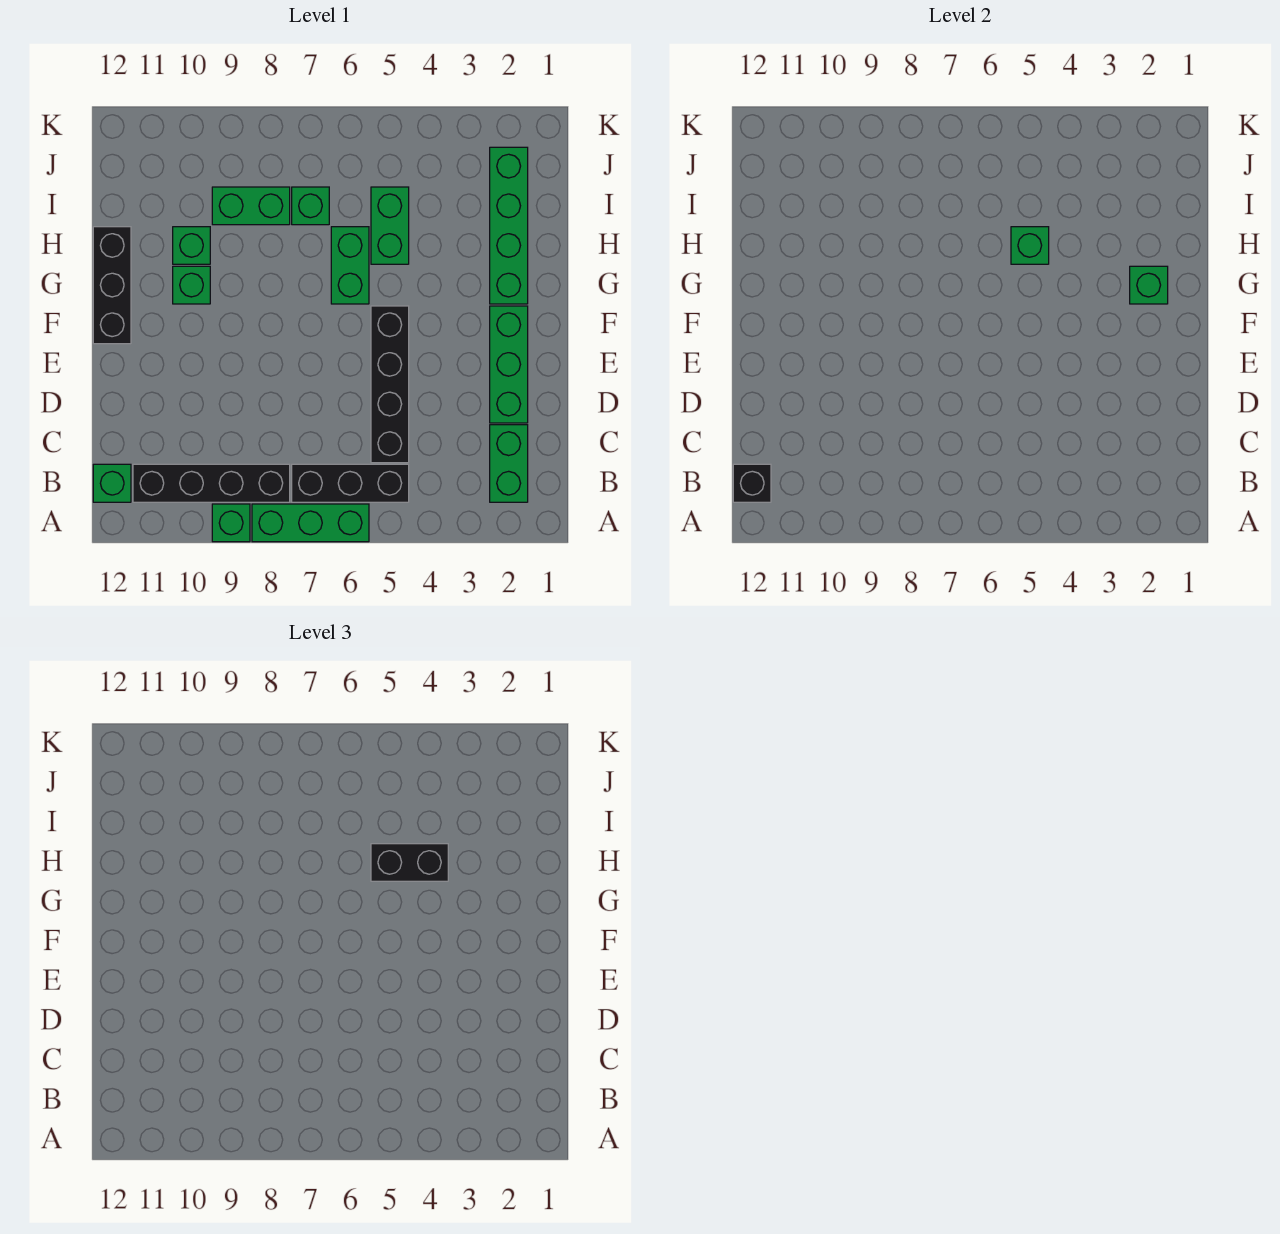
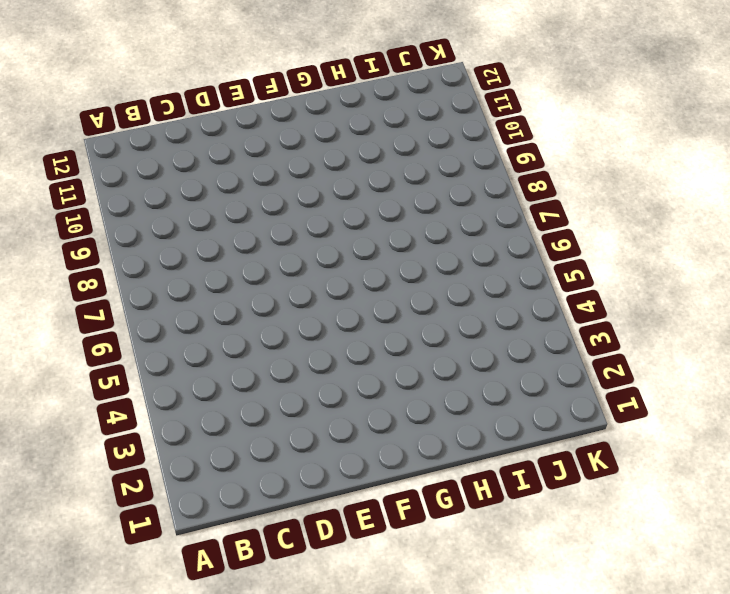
none -> green brick A6:A8 level 1
none -> green brick A9 level 1
none -> green brick B2:C2 level 1

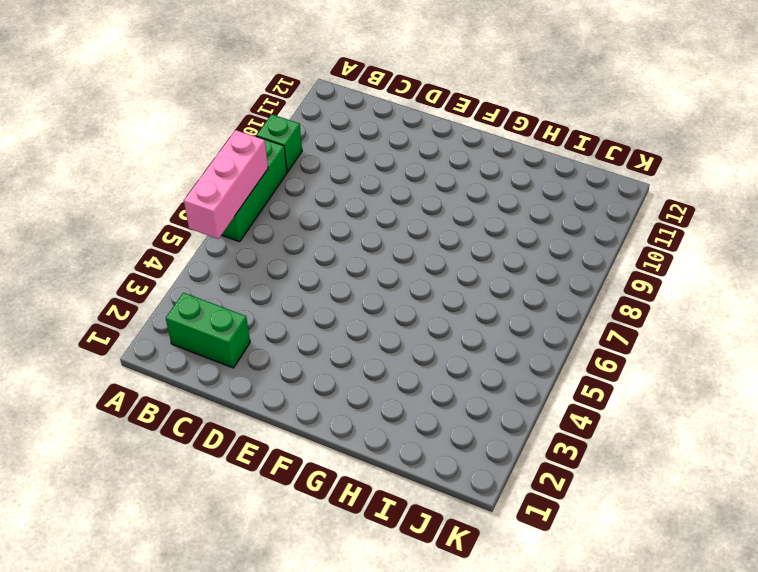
pink brick A5:A7 level 2 -> none
none -> black brick B5:B7 level 1
none -> black brick B8:B11 level 1
none -> green brick B12 level 1

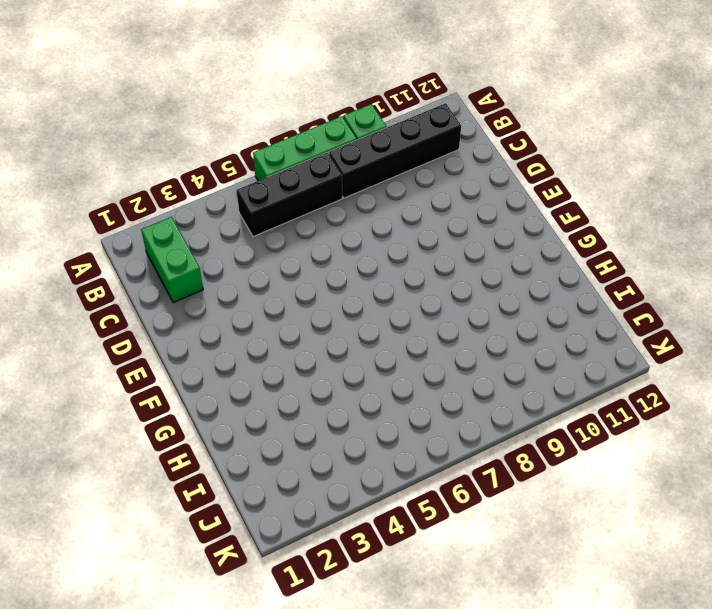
none -> green brick B12 level 1
none -> black brick C5:F5 level 1
none -> green brick D2:F2 level 1

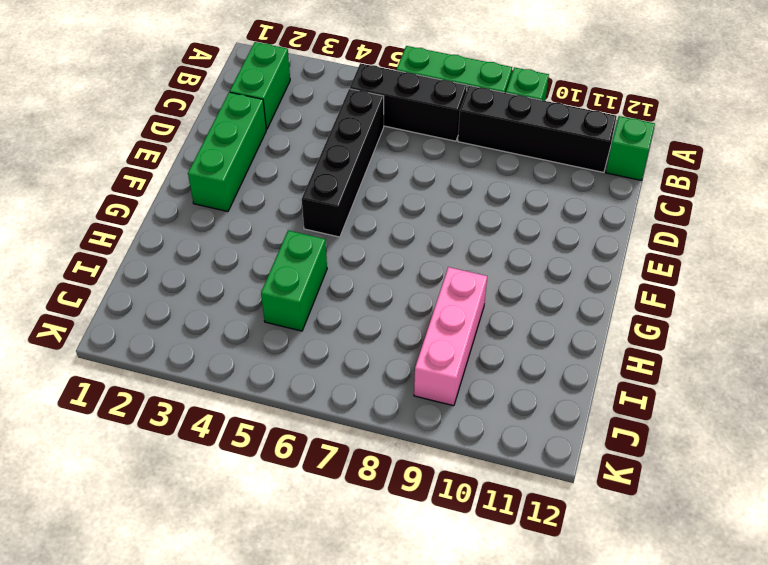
pink brick H9:J9 level 1 -> green brick I8:I9 level 1
none -> black brick F12:H12 level 1
none -> green brick G2:J2 level 1
none -> green brick G6:H6 level 1

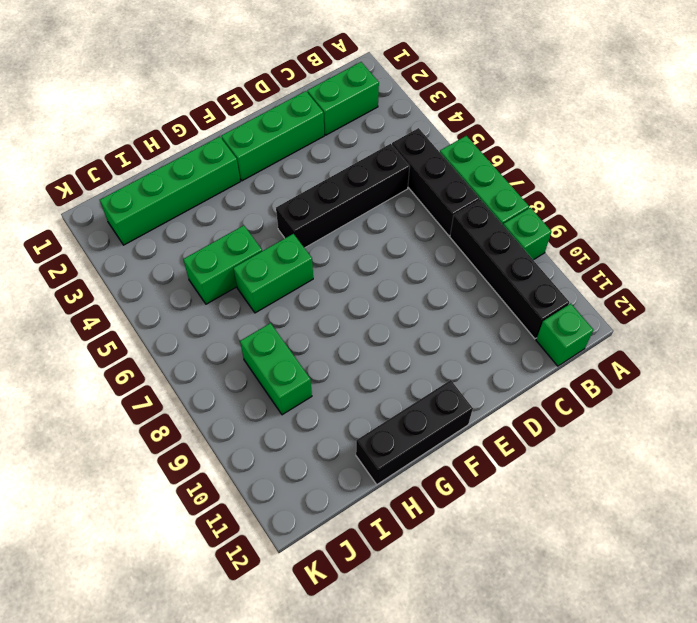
none -> green brick G10 level 1
none -> green brick H10 level 1
none -> green brick I7 level 1

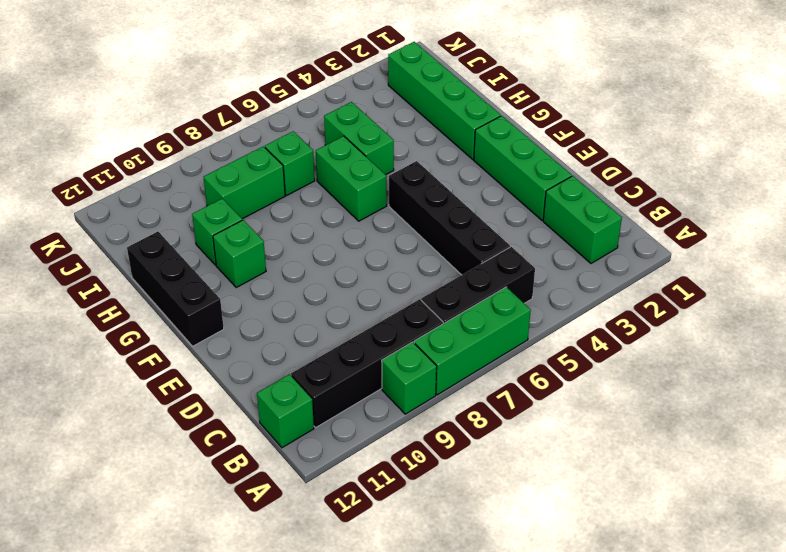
none -> black brick B12 level 2
none -> green brick G2 level 2
none -> green brick H5 level 2

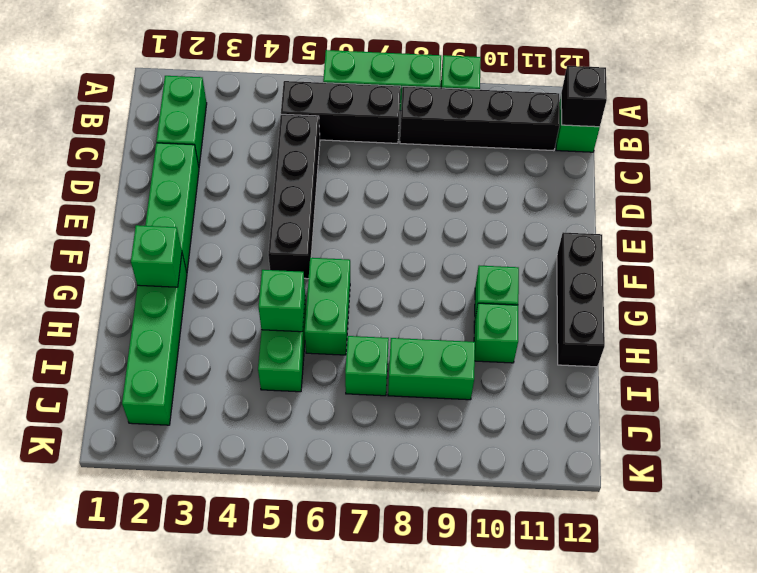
none -> black brick H4:H5 level 3

